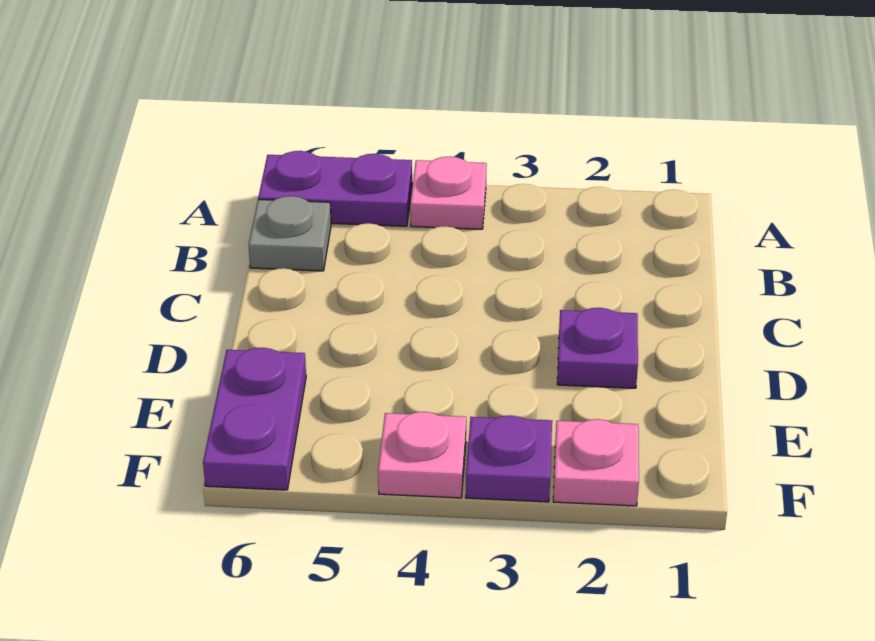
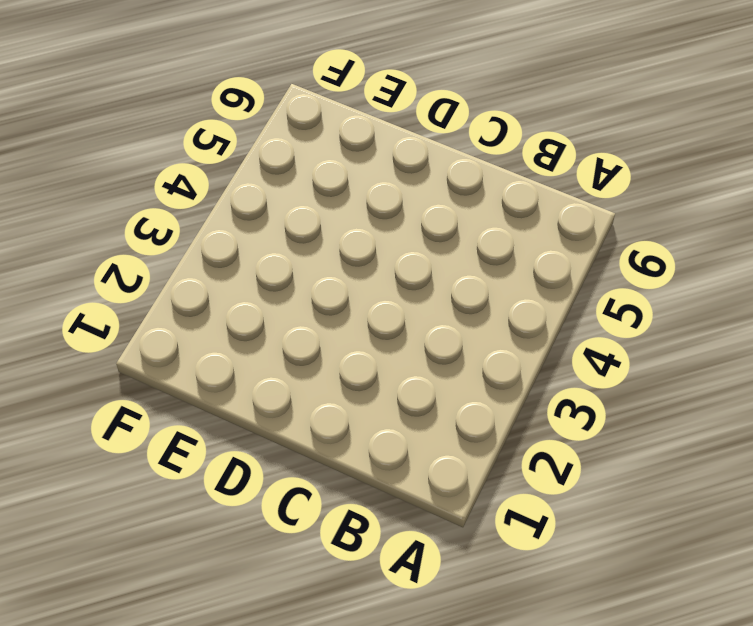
none -> pink plate A4 level 1
none -> purple plate A5:A6 level 1

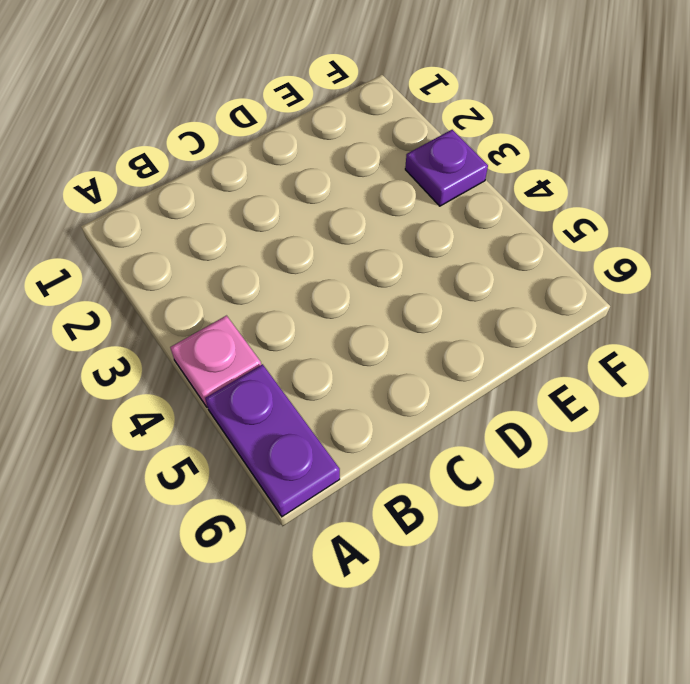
none -> grey plate B6 level 1
none -> purple plate D2 level 1

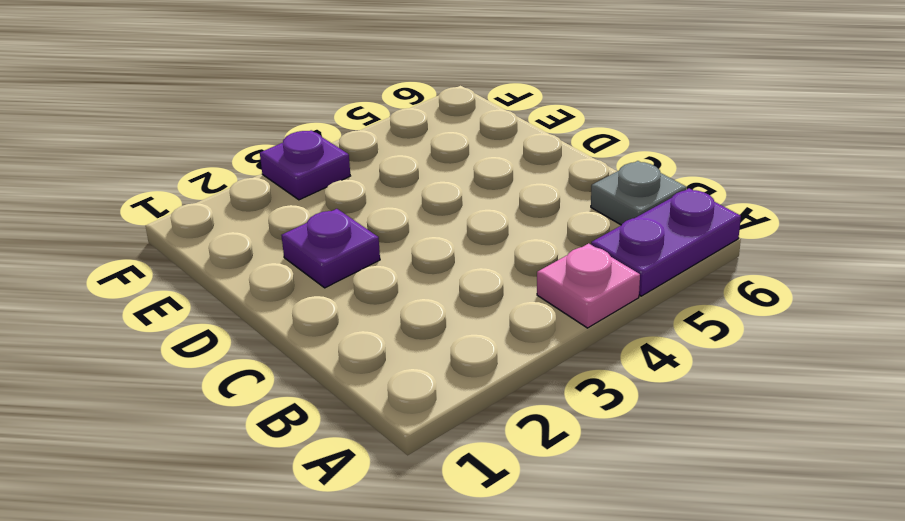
none -> purple plate E6:F6 level 1
none -> pink plate F2 level 1

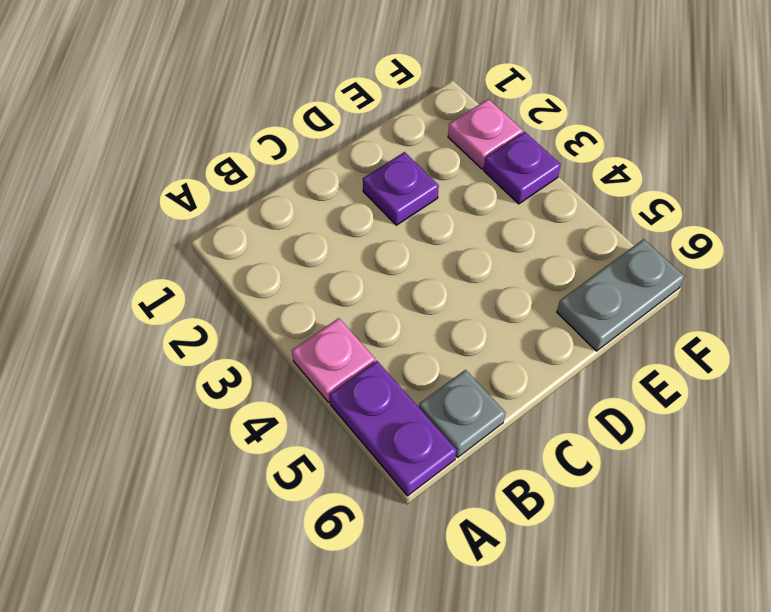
grey plate E6:F6 level 1 -> purple plate E6:F6 level 1
none -> pink plate F4 level 1

